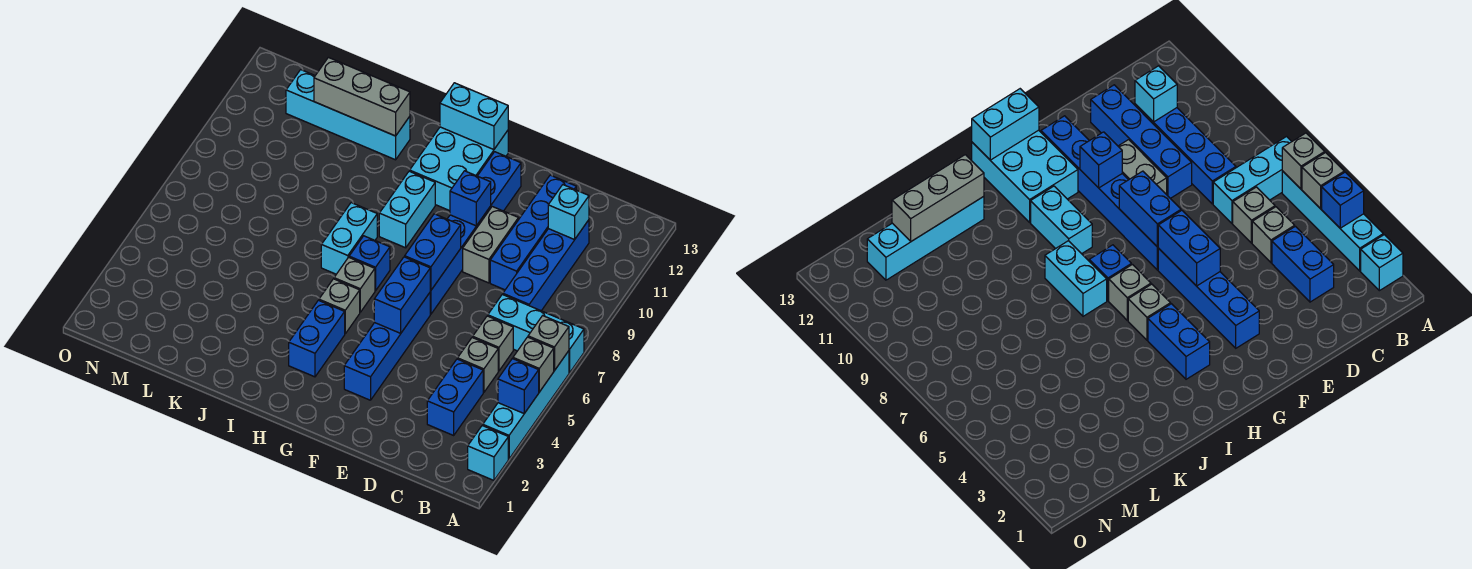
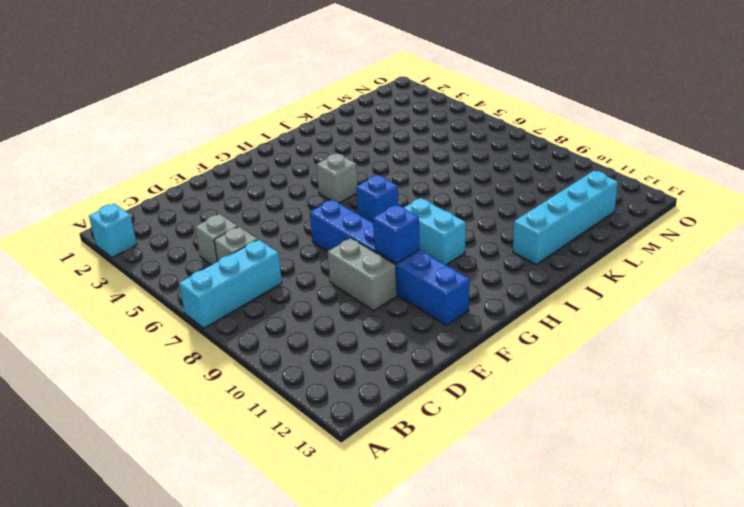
none -> cyan brick A3:A6 level 1
none -> blue brick C3:C4 level 1
none -> blue brick C8:C11 level 1

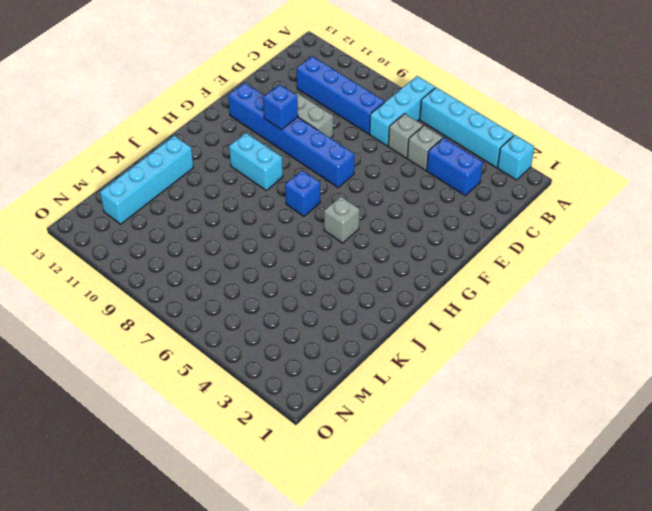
none -> blue brick D9:D12 level 1
none -> blue brick F3:F6 level 1
none -> cyan brick G11:H13 level 1

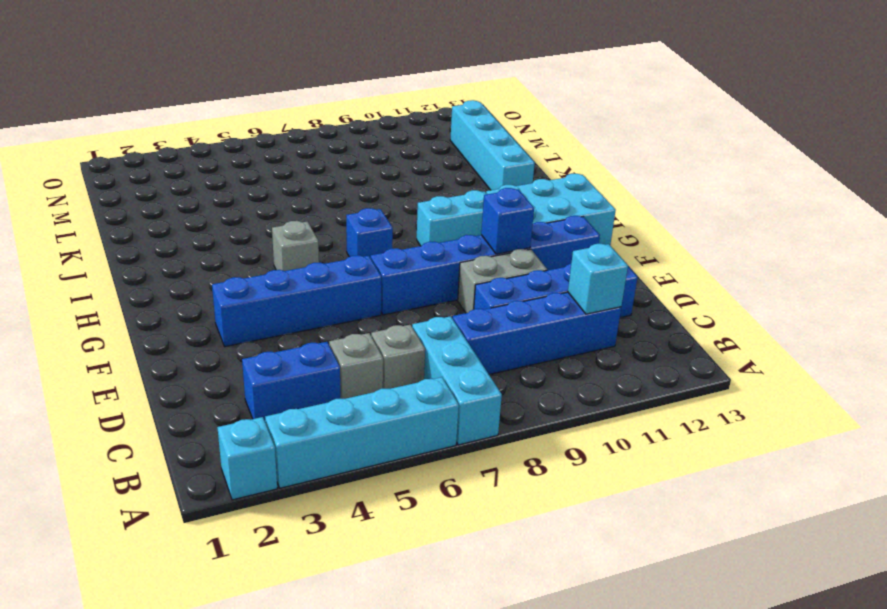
none -> blue brick H3:H4 level 1
none -> grey brick H6 level 1
none -> cyan brick I7:I8 level 1

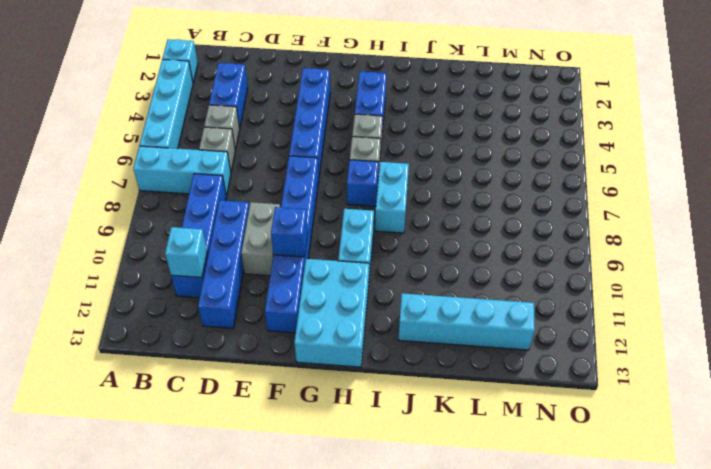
none -> blue brick A4 level 2
none -> grey brick A5 level 2
none -> grey brick A6 level 2

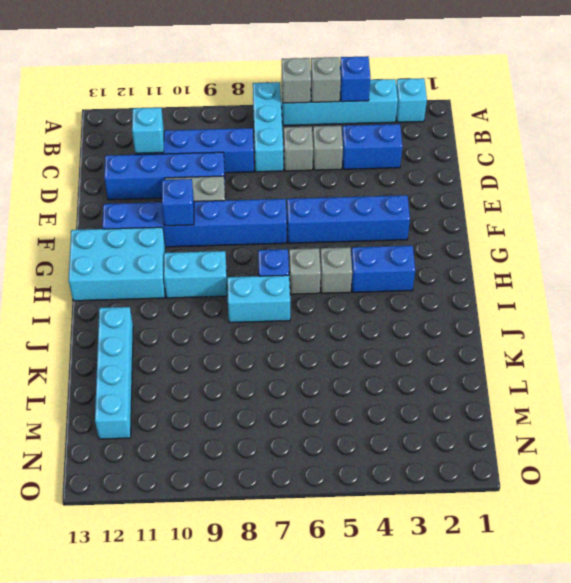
none -> blue brick F5:F6 level 2
none -> blue brick F7:F8 level 2
none -> cyan brick G13:H13 level 2

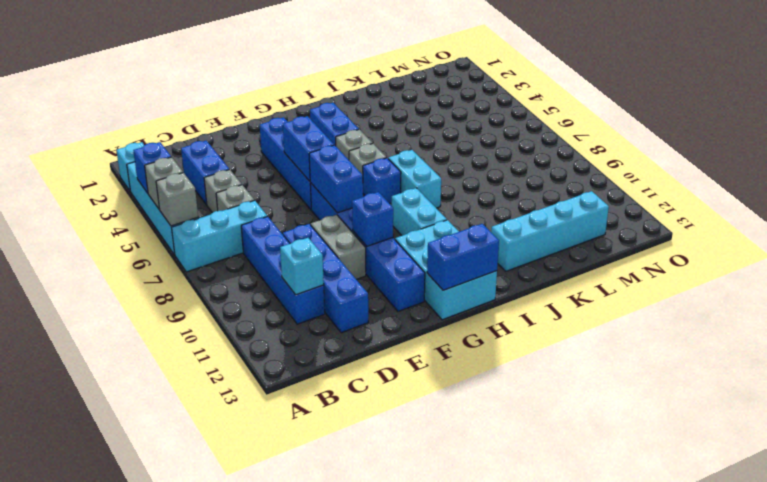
blue brick G13:H13 level 2 -> cyan brick G13:H13 level 2
none -> grey brick J12:L12 level 2

